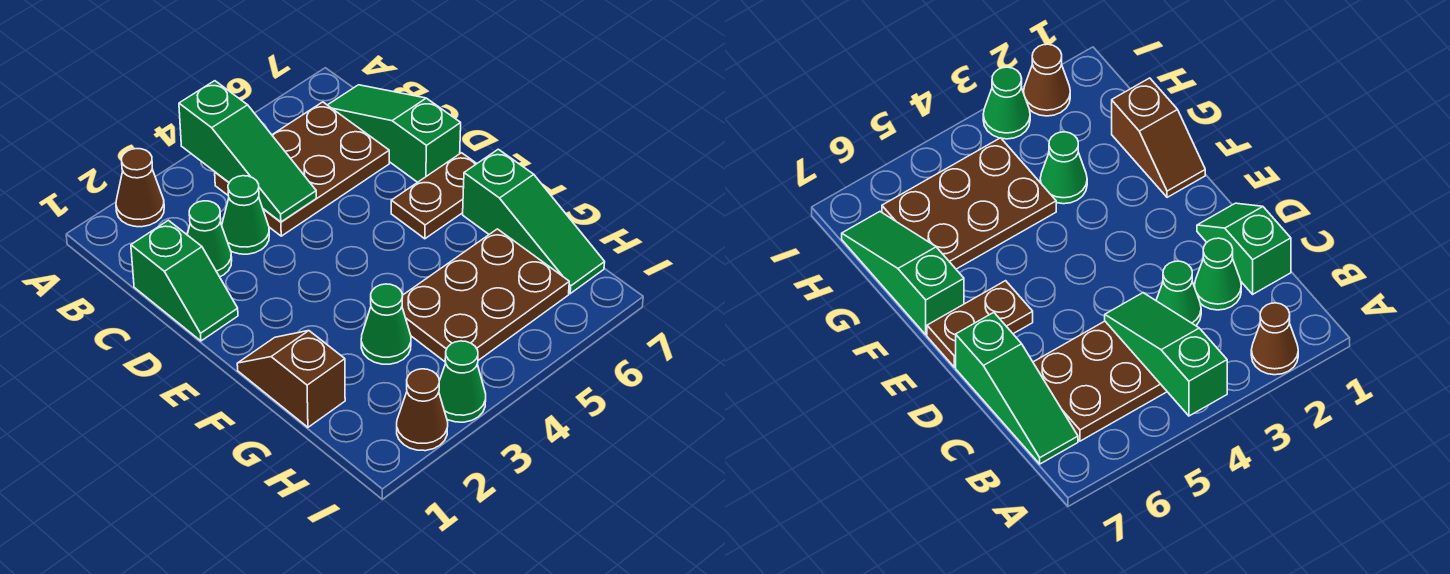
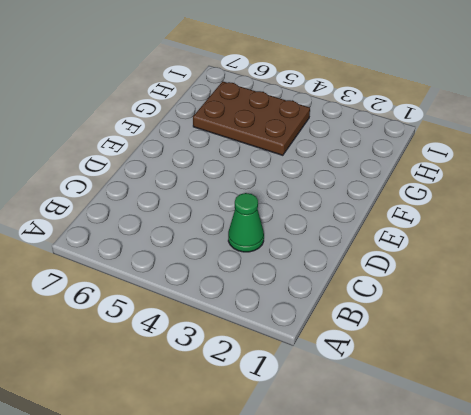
none -> brown cone A2 level 1
none -> brown plate B4:C6 level 1
none -> green slope B7:D7 level 1 top D

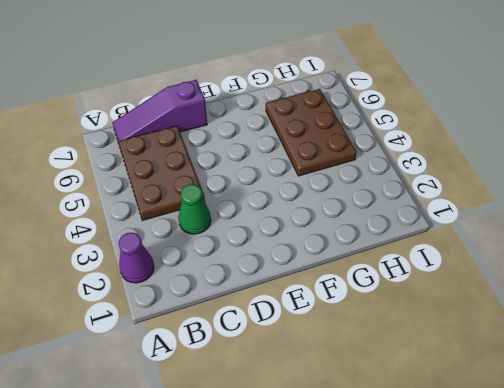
purple cone A2 level 1 -> brown cone A2 level 1
purple slope B7:D7 level 1 top D -> green slope B7:D7 level 1 top D
none -> green slope C1:D1 level 1 top C
none -> green cone C2 level 1
none -> brown plate E6:E7 level 1

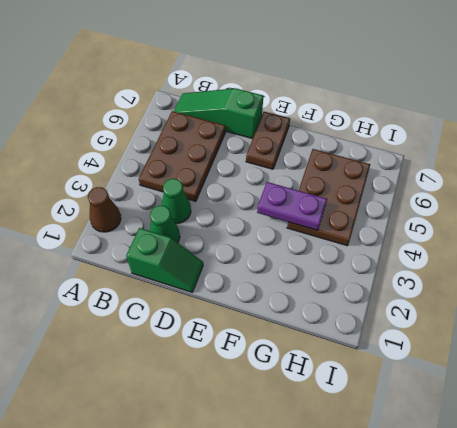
purple plate F4:G4 level 2 -> none
none -> brown slope F1:G1 level 1 top G
none -> green slope F7:H7 level 1 top F
none -> green cone G3 level 1

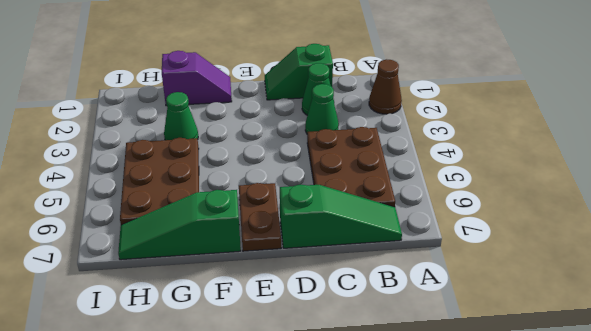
purple slope F1:G1 level 1 top G -> brown slope F1:G1 level 1 top G
none -> brown cone I2 level 1
none -> green cone I3 level 1
none -> green slope A4:C4 level 2 top A

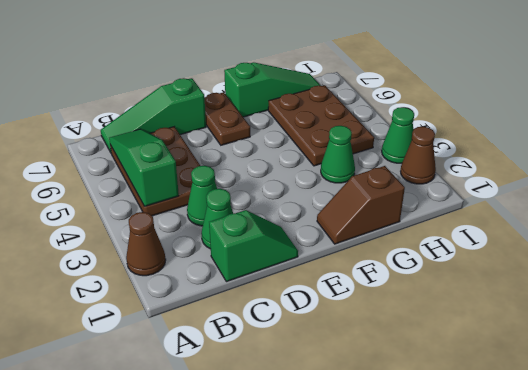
green slope B4:B6 level 2 top 4 -> green slope A4:C4 level 2 top A

